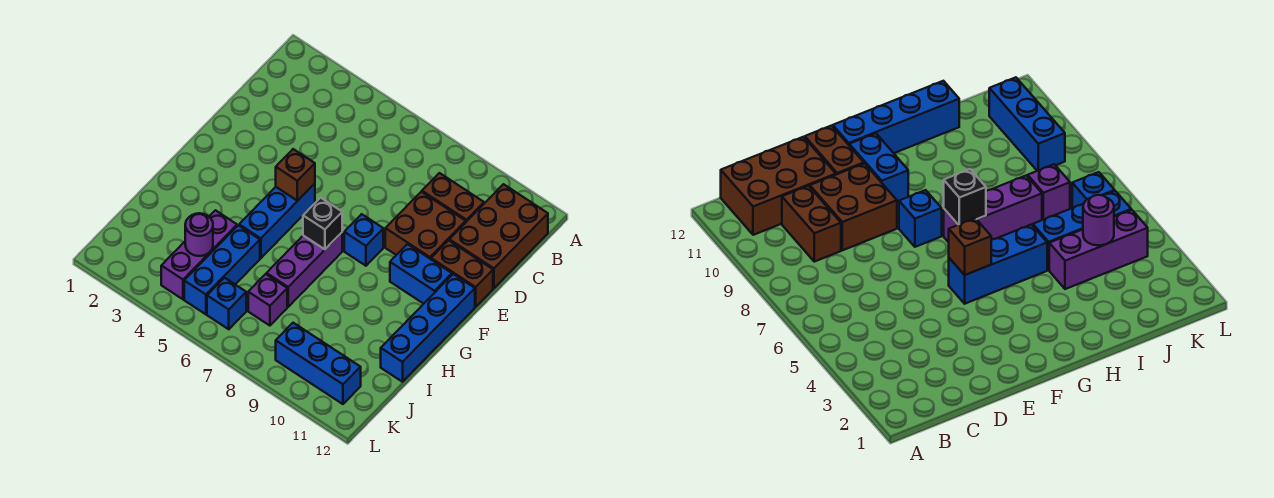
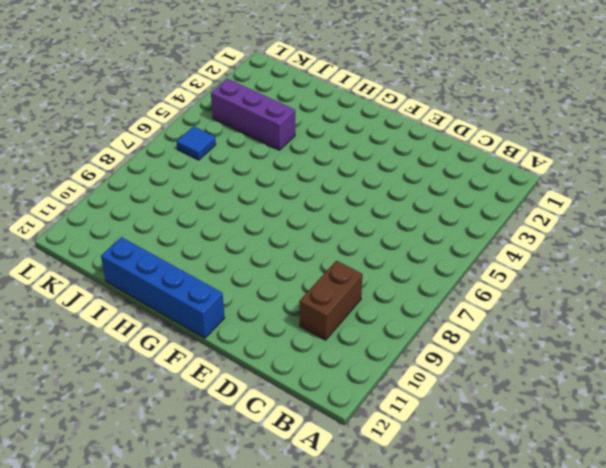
blue tile K6 level 1 -> blue brick K6 level 1
none -> brown brick B11:D12 level 1
none -> brown brick D9:E10 level 1
none -> brown brick E11:E12 level 1

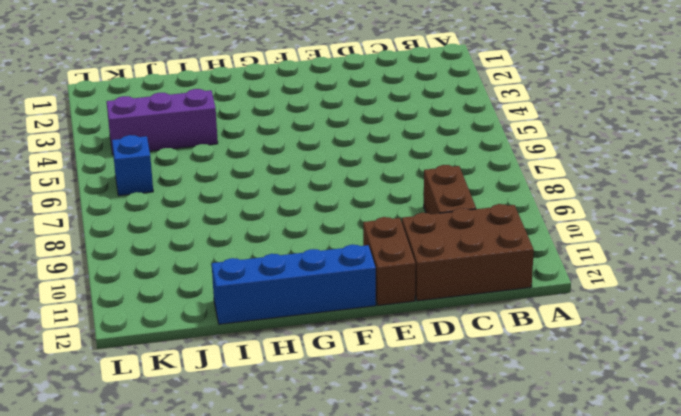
none -> brown brick D9:E10 level 1
none -> blue brick F5:H5 level 1
none -> blue brick F8 level 1

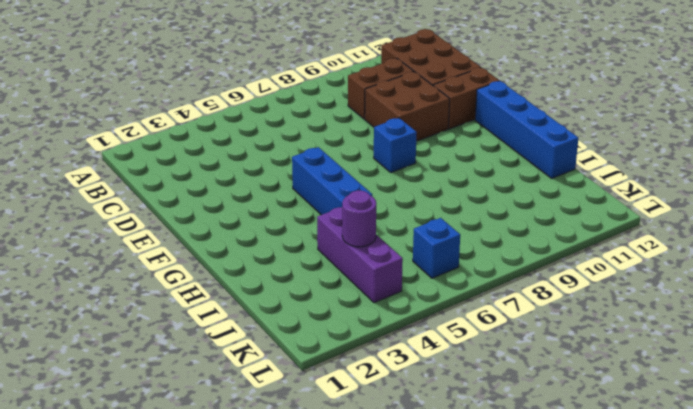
none -> blue brick F10:F11 level 1
none -> purple brick G7:I7 level 1
none -> blue brick I5:K5 level 1

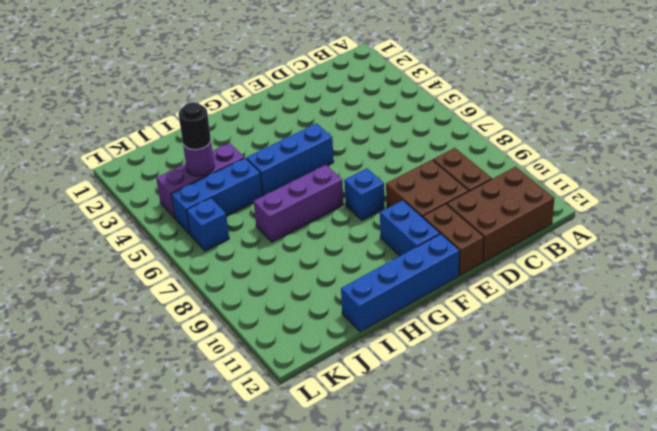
black round brick J4 level 3 -> none
none -> purple brick J7 level 1
none -> blue brick K9:K11 level 1
none -> brown brick F5 level 2

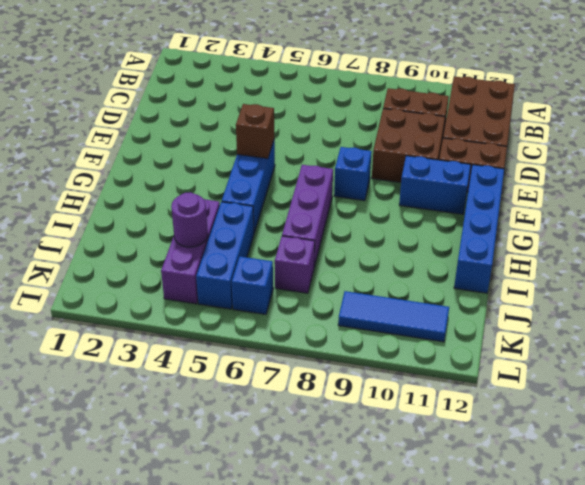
blue tile K9:K11 level 1 -> blue brick K9:K11 level 1
none -> black brick G7 level 2

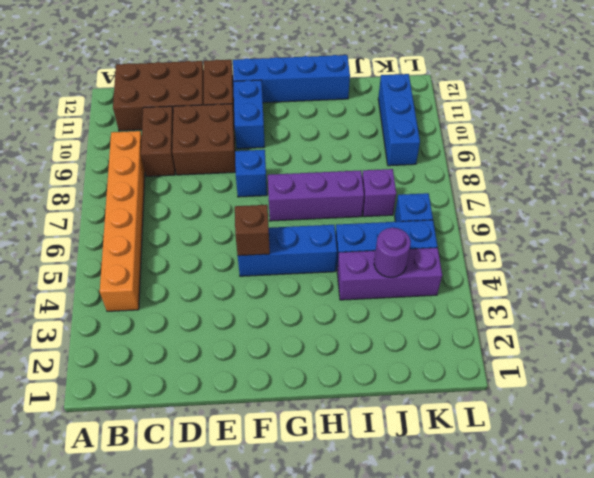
orange brick B4:B9 level 1 -> none
none -> black brick G7 level 2

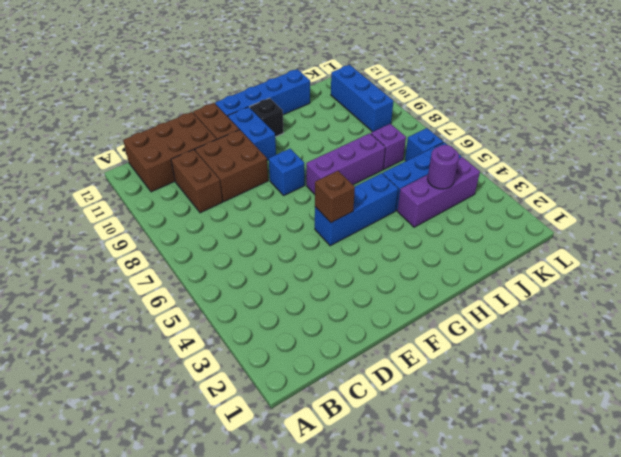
black brick G11 level 1 -> black brick G7 level 2

